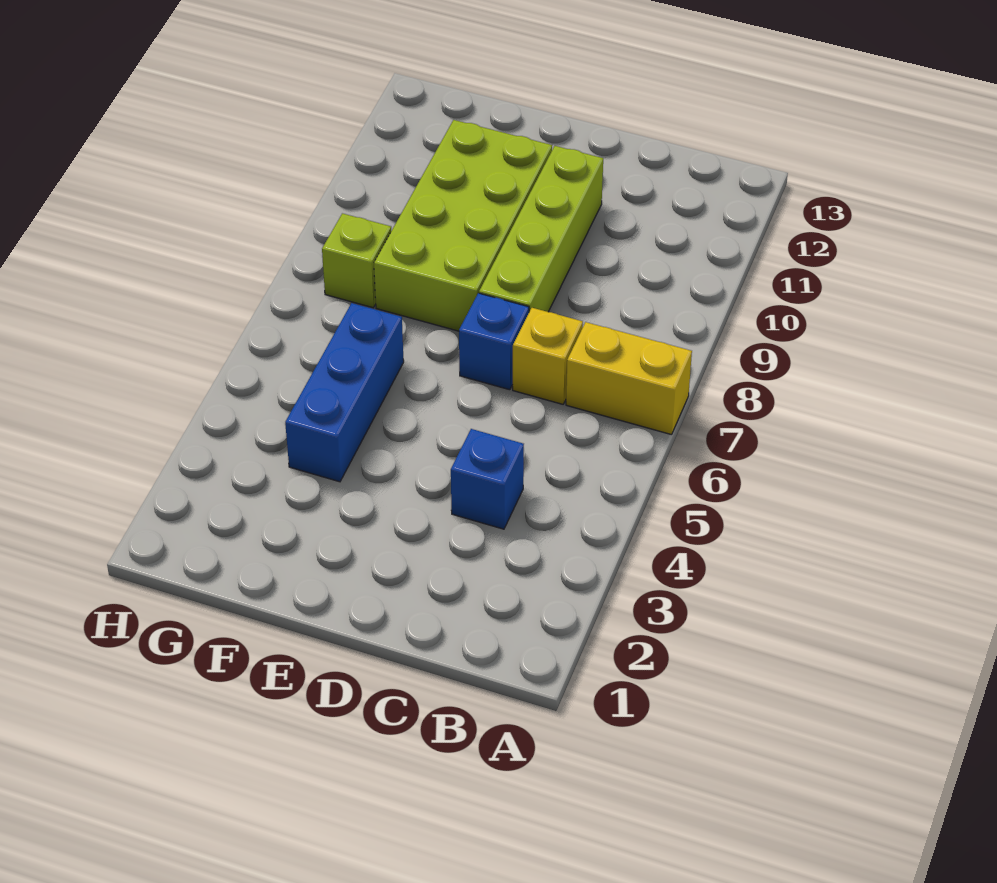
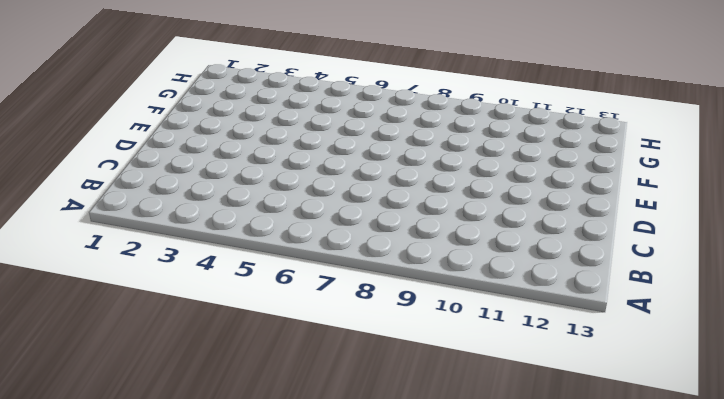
none -> yellow brick A7:B7 level 1
none -> blue brick C4 level 1

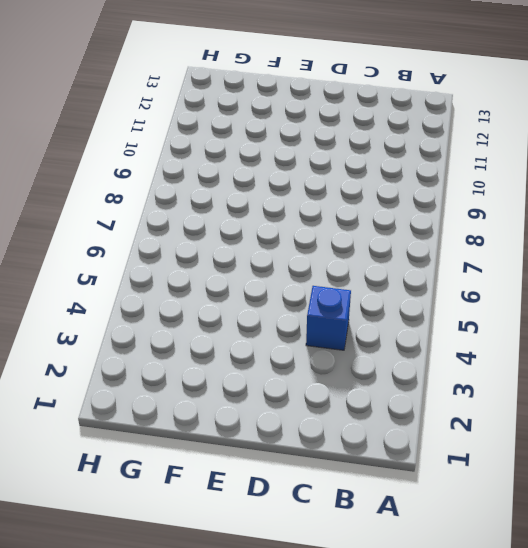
none -> yellow brick A7:B7 level 1
none -> yellow brick C7 level 1

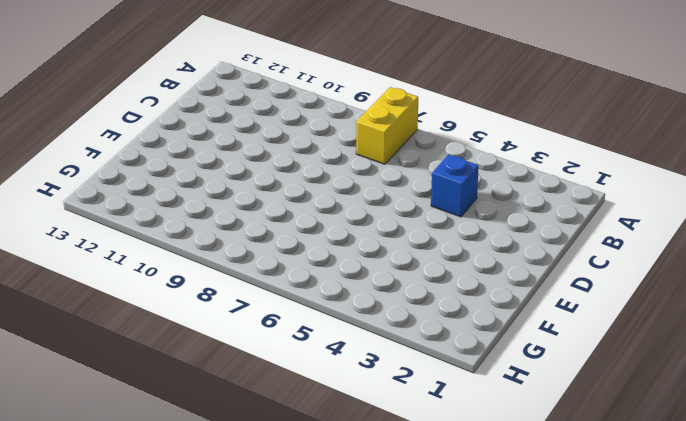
none -> yellow brick C7 level 1
none -> blue brick D7 level 1

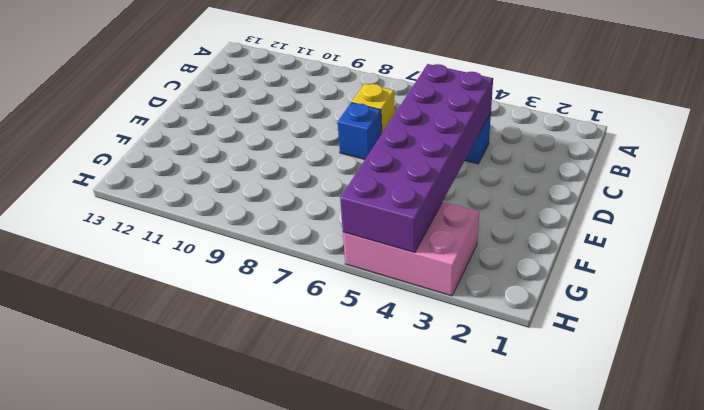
purple brick C4:H5 level 2 -> none
pink brick G3:H5 level 1 -> none
none -> yellow brick A7:B7 level 1
none -> lime brick D8:D11 level 1

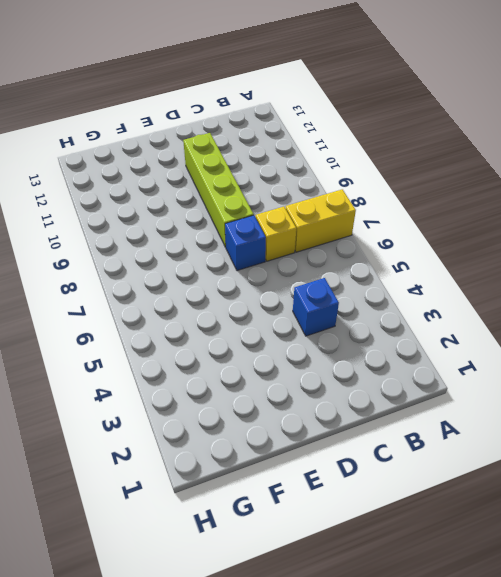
none -> lime brick E8:F11 level 1
none -> blue brick F4:F6 level 1

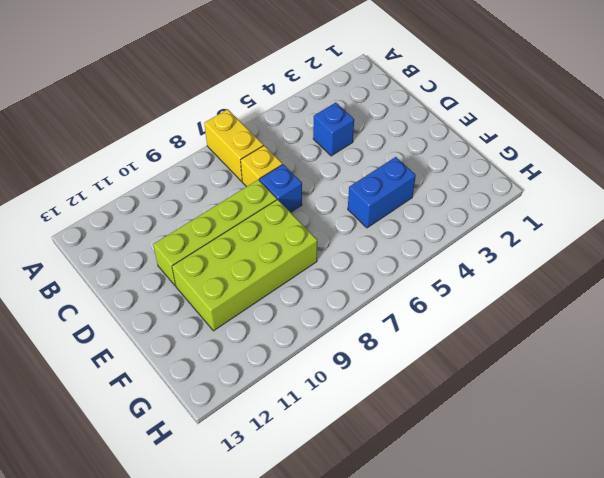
blue brick F4:F5 level 1 -> blue brick F4:F6 level 1
none -> lime brick G8 level 1

